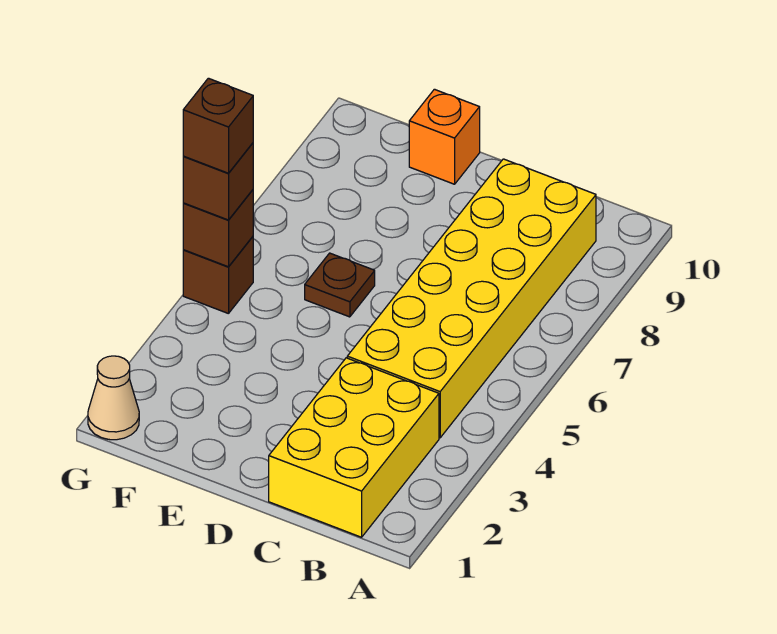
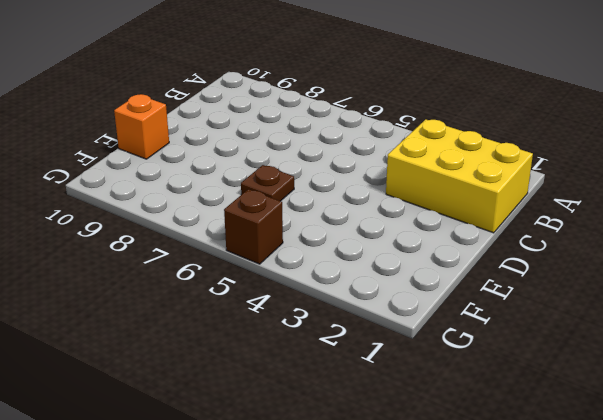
none -> yellow brick B4:C9 level 1
none -> tan cone G1 level 1

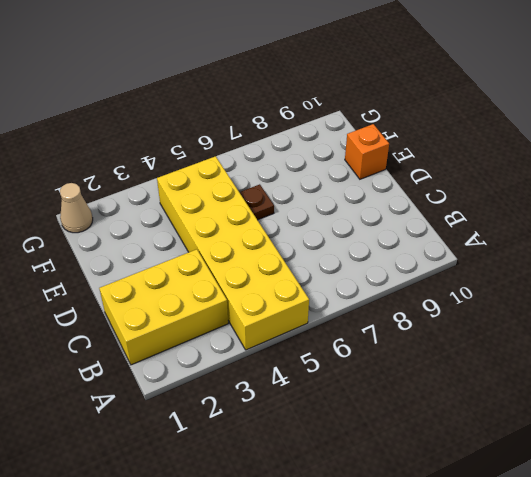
yellow brick A4:F5 level 1 -> yellow brick B4:C9 level 1
none -> brown brick G5 level 1
none -> brown brick G5 level 2

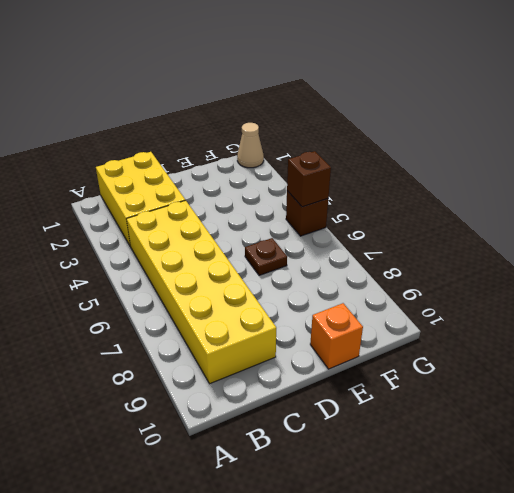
none -> brown brick G5 level 3
none -> brown brick G5 level 4

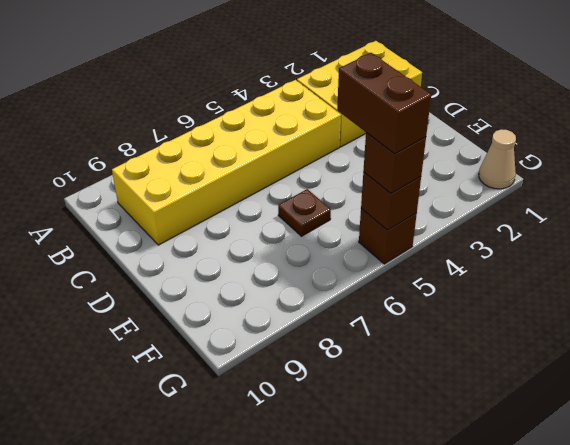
brown brick F5:G5 level 4 -> brown brick G5 level 4
none -> orange brick E10 level 1

